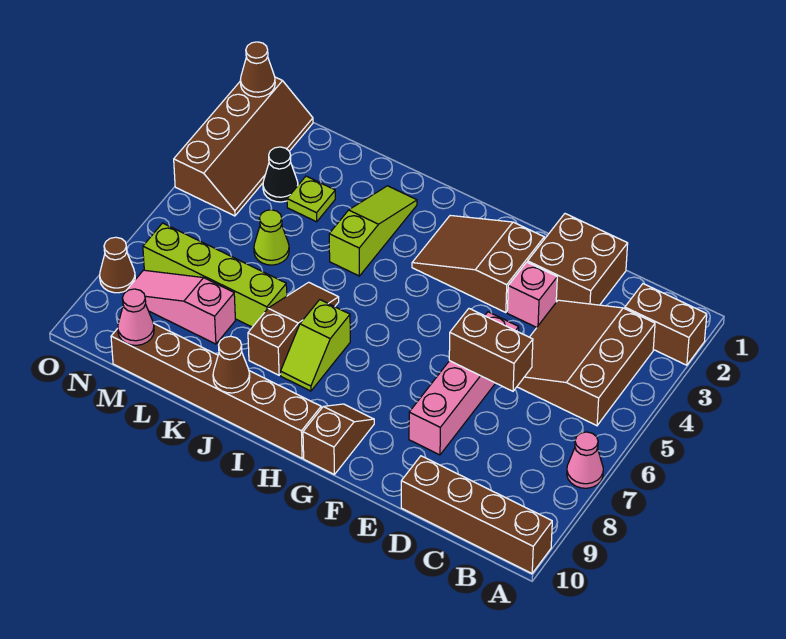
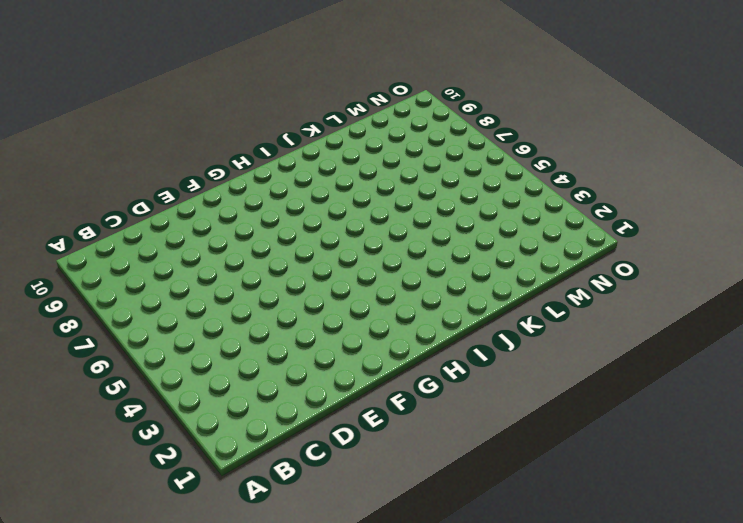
none -> brown brick A2:B2 level 1
none -> pink cone A7 level 1
none -> brown brick A10:D10 level 1

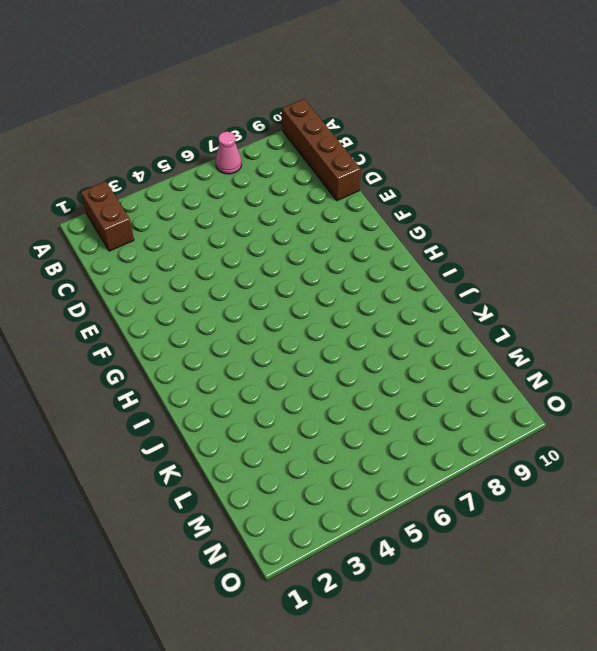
none -> brown slope B3:D5 level 1 top B
none -> brown brick D1:E2 level 1
none -> pink brick E3 level 1

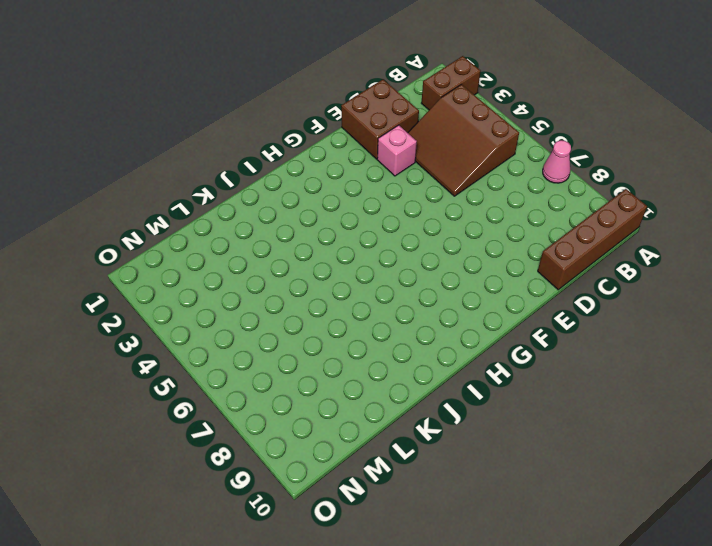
none -> pink brick E5:E8 level 1
none -> brown slope F2:H3 level 1 top F
none -> brown slope G9:G10 level 1 top 10

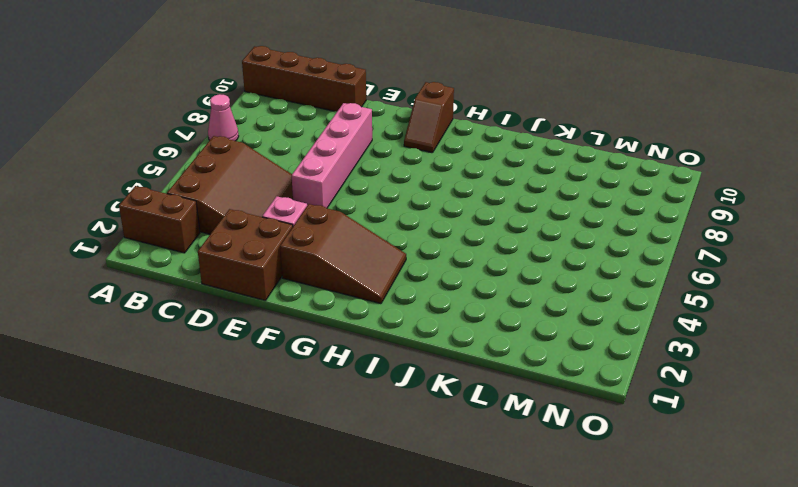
none -> brown brick H10:M10 level 1
none -> lime slope I7:I8 level 1 top 7
none -> lime slope J2:J4 level 1 top 4

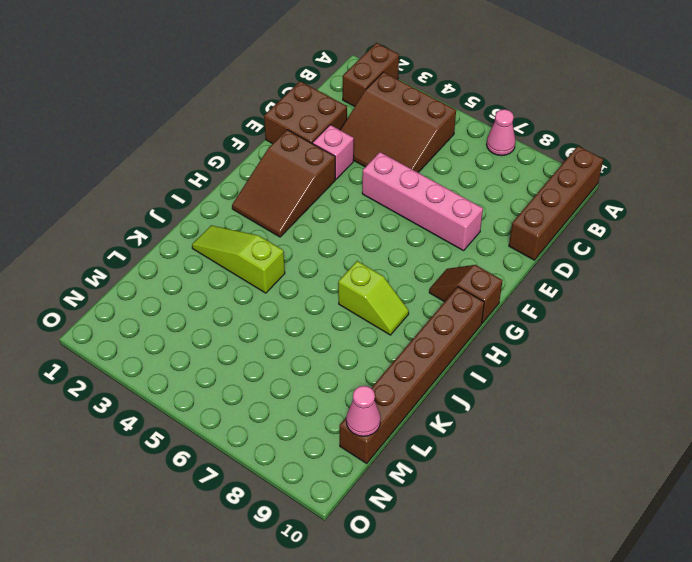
none -> brown slope J6:J8 level 1 top 8
none -> lime brick K7:N7 level 1
none -> lime plate L3 level 1

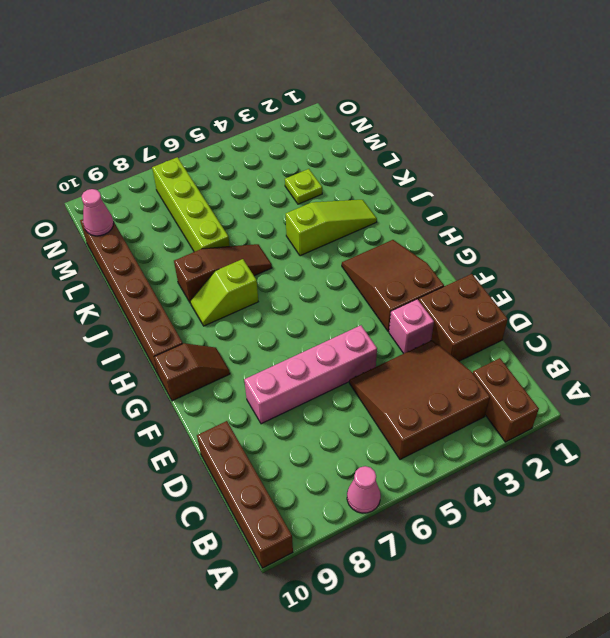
none -> lime cone L5 level 1
none -> pink slope L8:N8 level 1 top L
none -> black cone M3 level 1

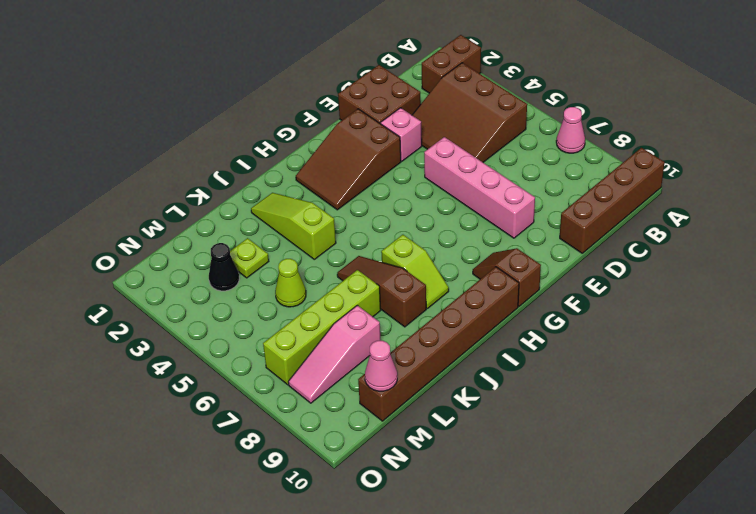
none -> brown slope N1:O4 level 1 top O
none -> brown cone O8 level 1
none -> brown brick D6:E6 level 2

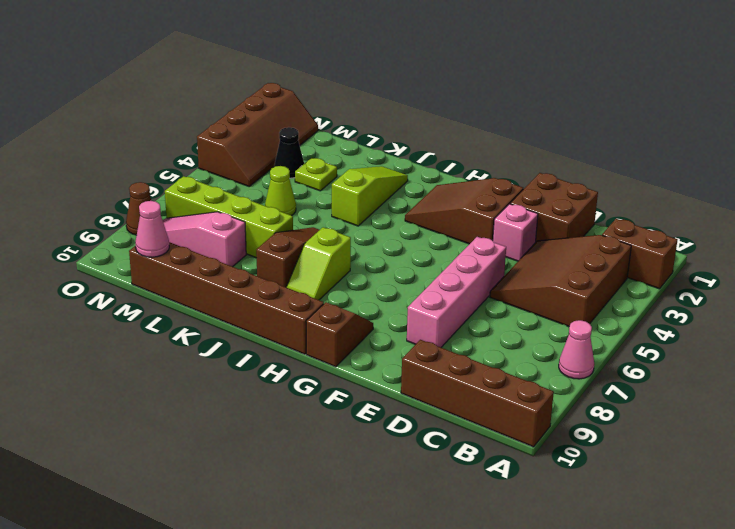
none -> brown brick D6:E6 level 2
none -> brown cone J10 level 2
none -> brown cone O1 level 2

